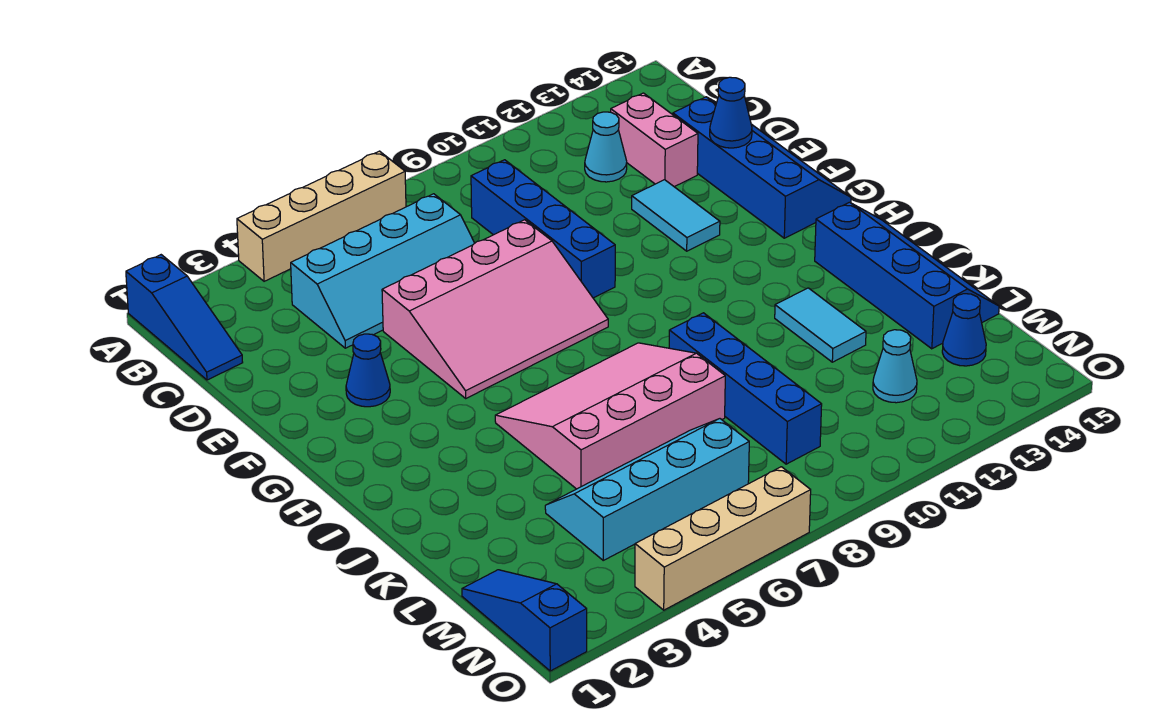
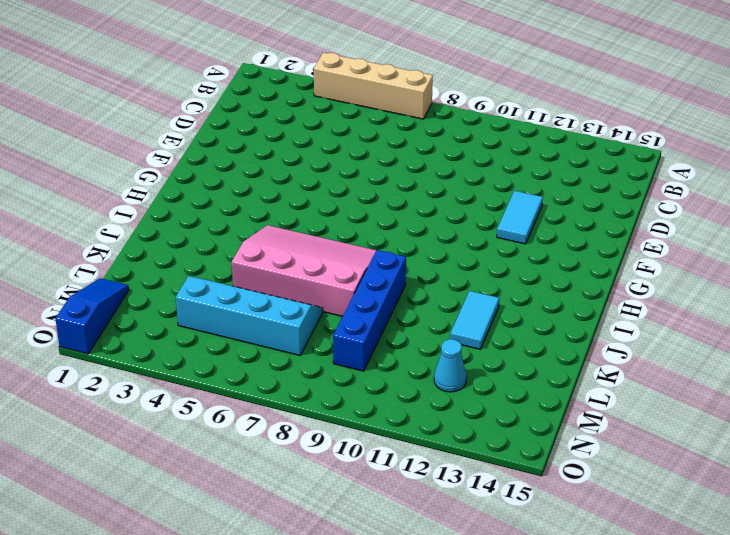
none -> blue slope A1:C1 level 1 top A
none -> cyan slope C4:D7 level 1 top C
none -> blue brick C9:F9 level 1

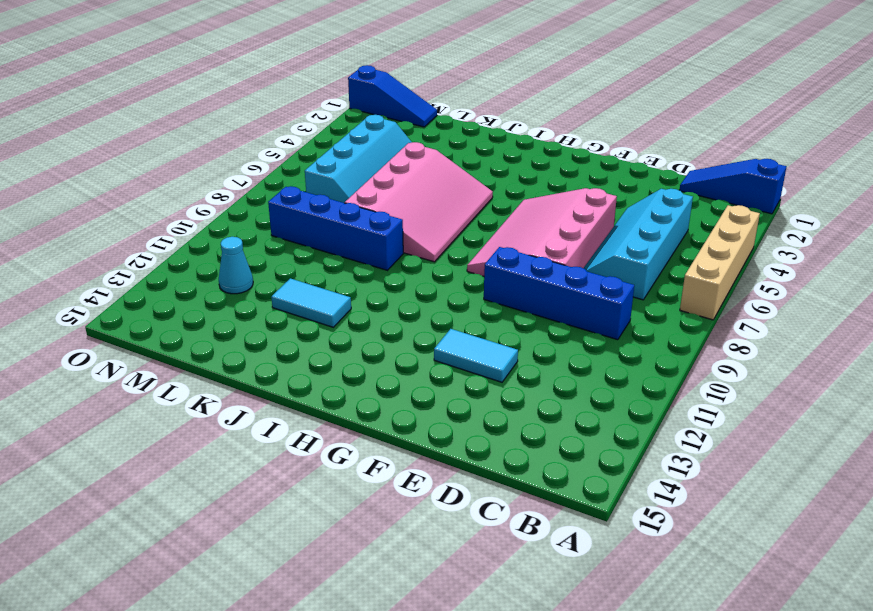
none -> cyan cone C12 level 1
none -> pink brick C13:D13 level 1
none -> blue slope D14:G15 level 1 top 14

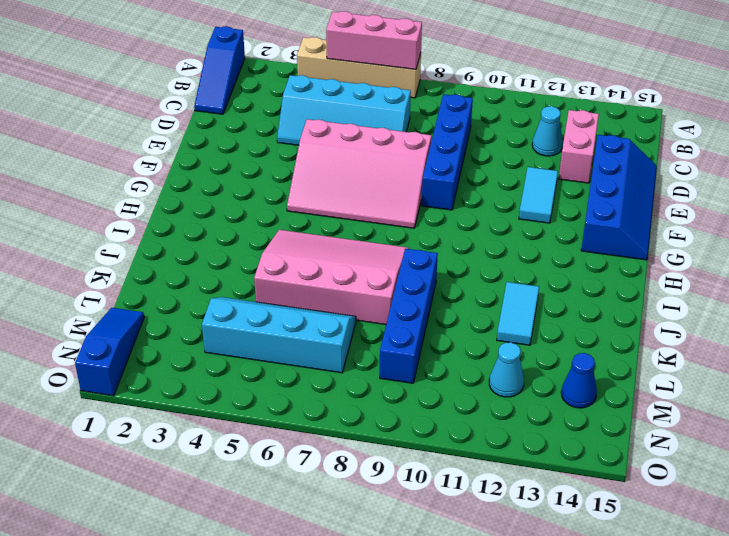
pink brick A5:A7 level 2 -> none
none -> blue cone F3 level 1
none -> blue slope I14:L15 level 1 top 14
none -> tan brick O4:O7 level 1

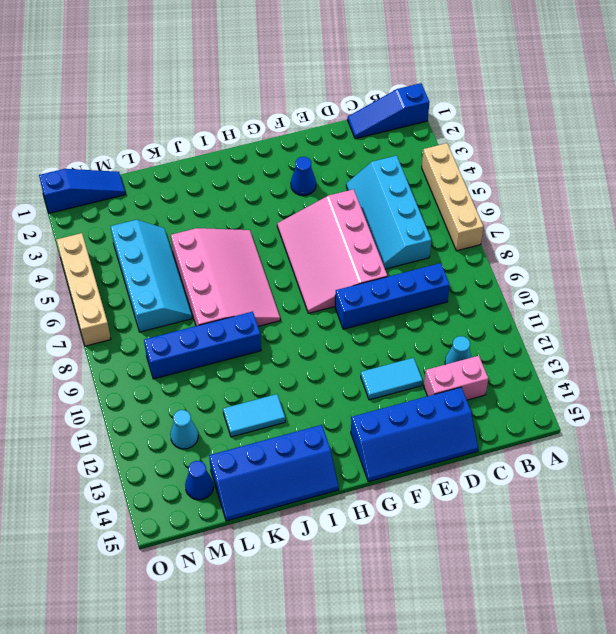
none -> blue cone E14 level 2

